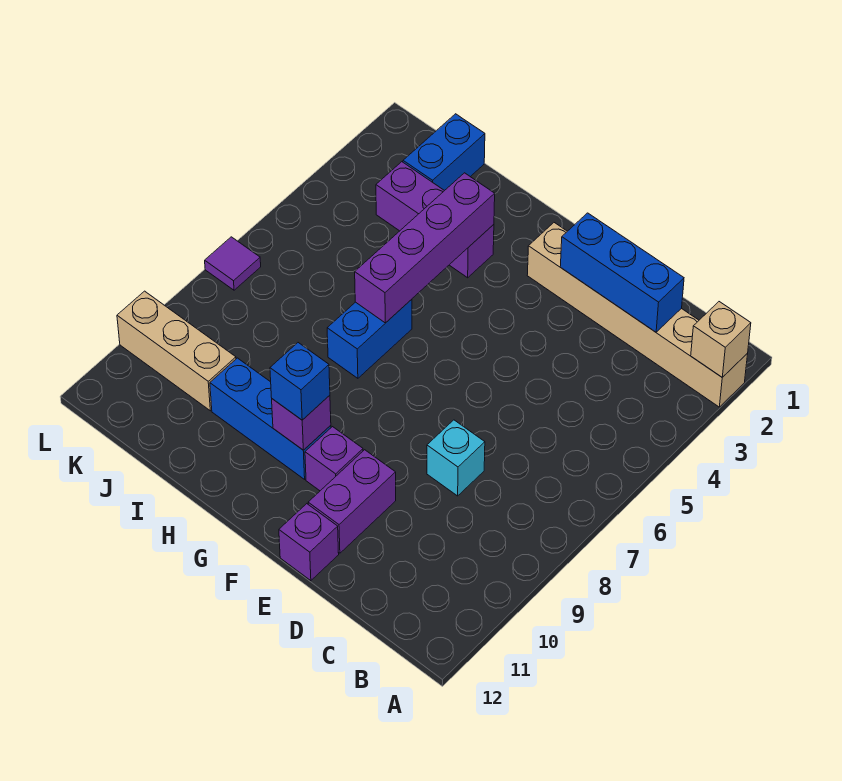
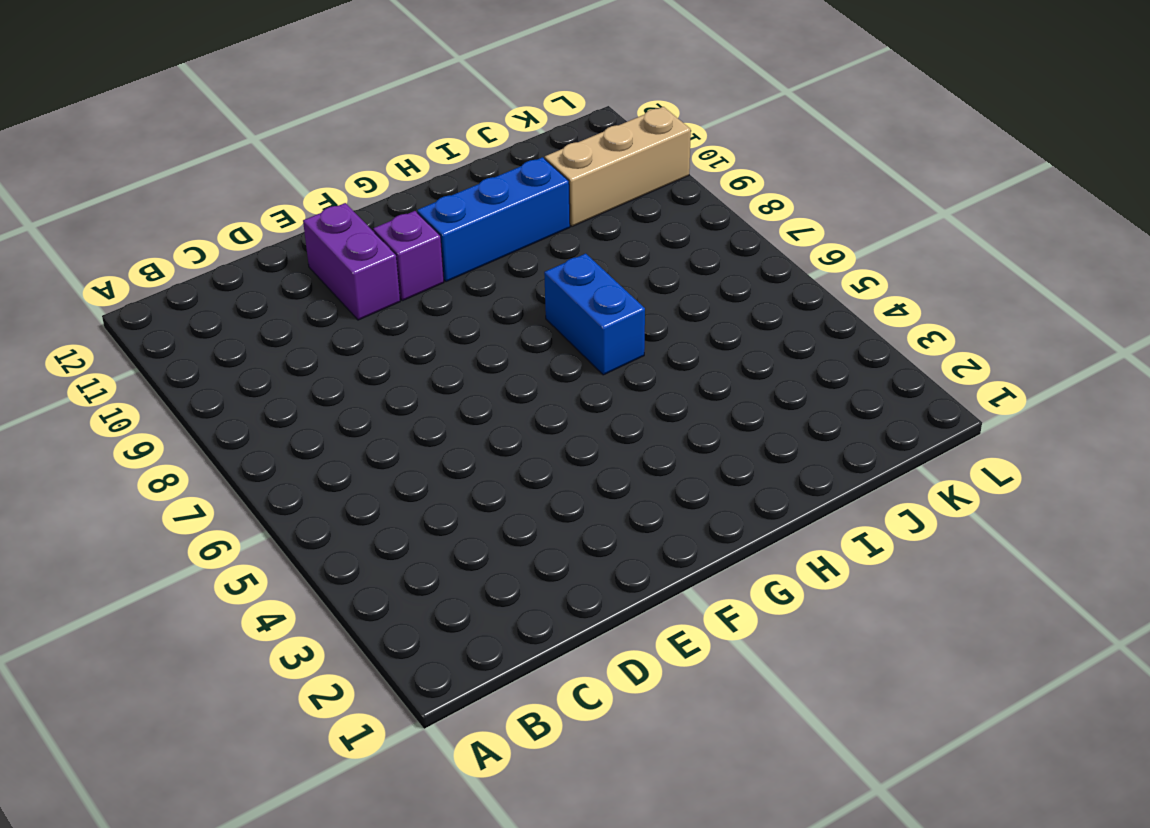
none -> tan brick A2:F2 level 1
none -> cyan brick D8 level 1
none -> purple brick E12 level 1

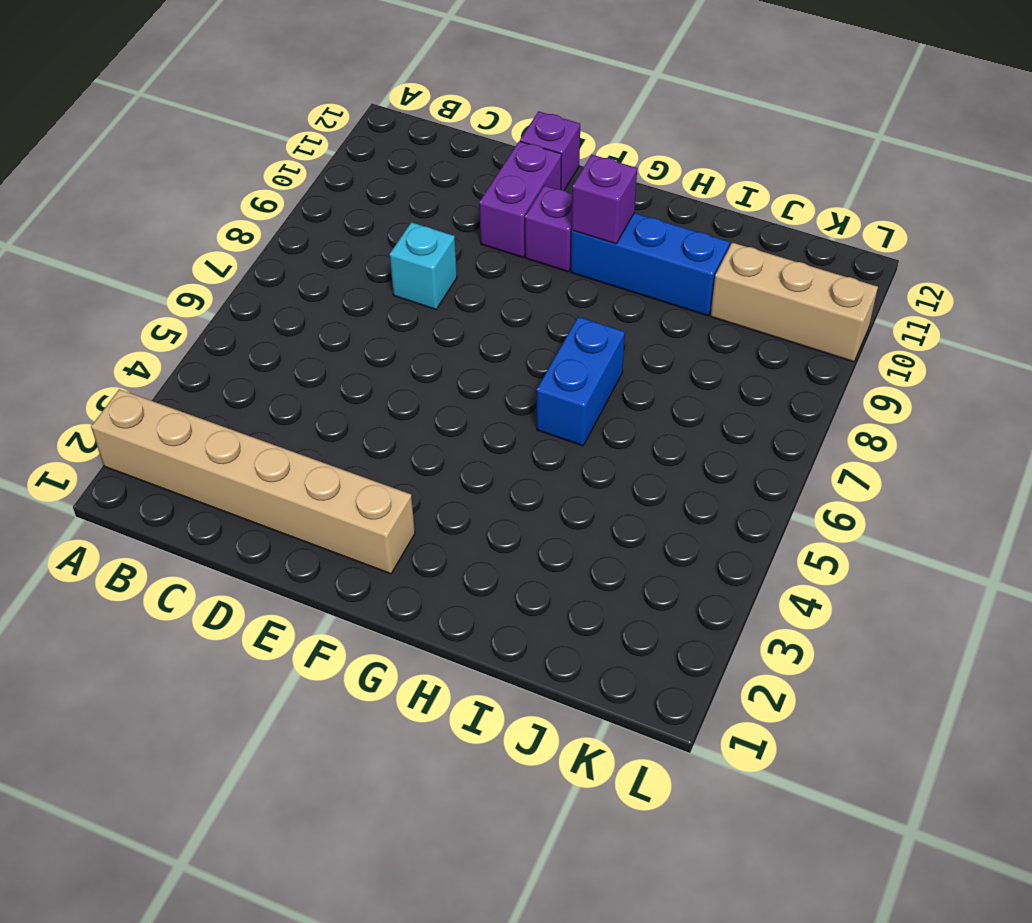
none -> purple brick H3:J3 level 1
none -> blue brick J1:J2 level 1
none -> purple tile L7 level 1

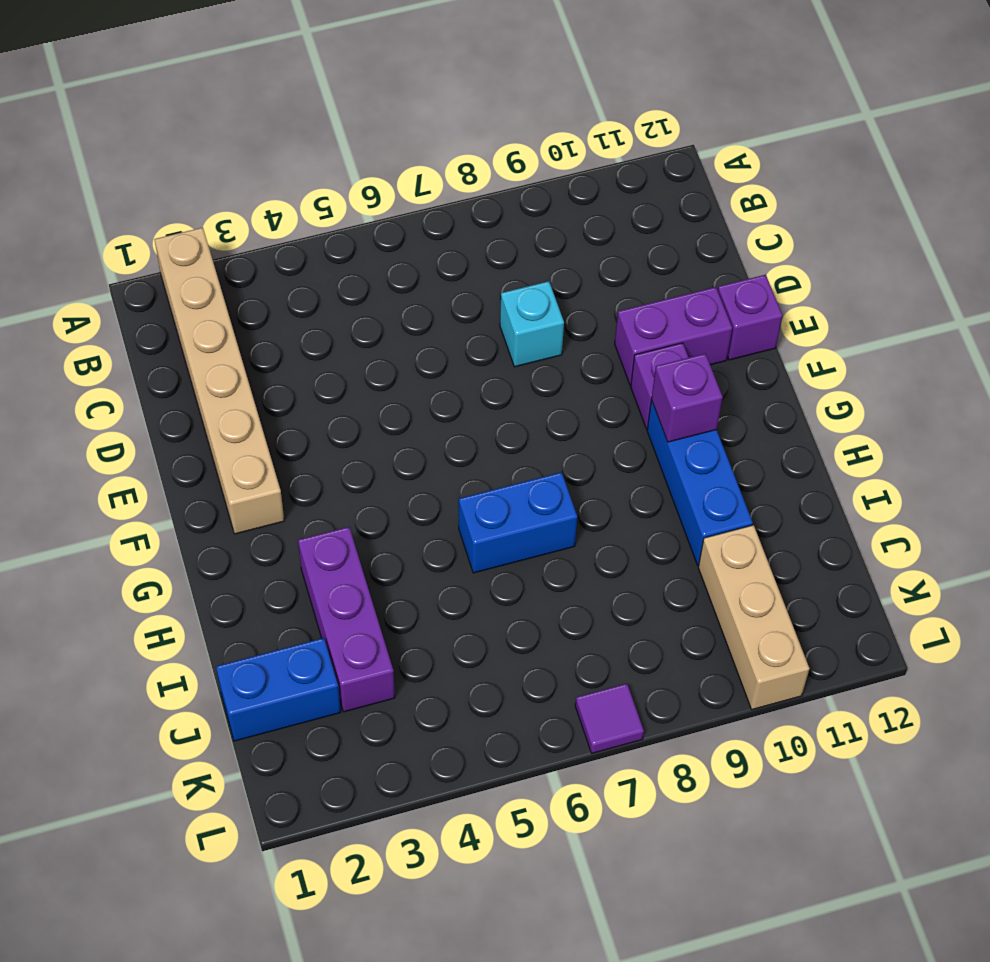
none -> tan brick A2 level 2
none -> blue brick C2:E2 level 2
none -> purple brick H3:H6 level 2

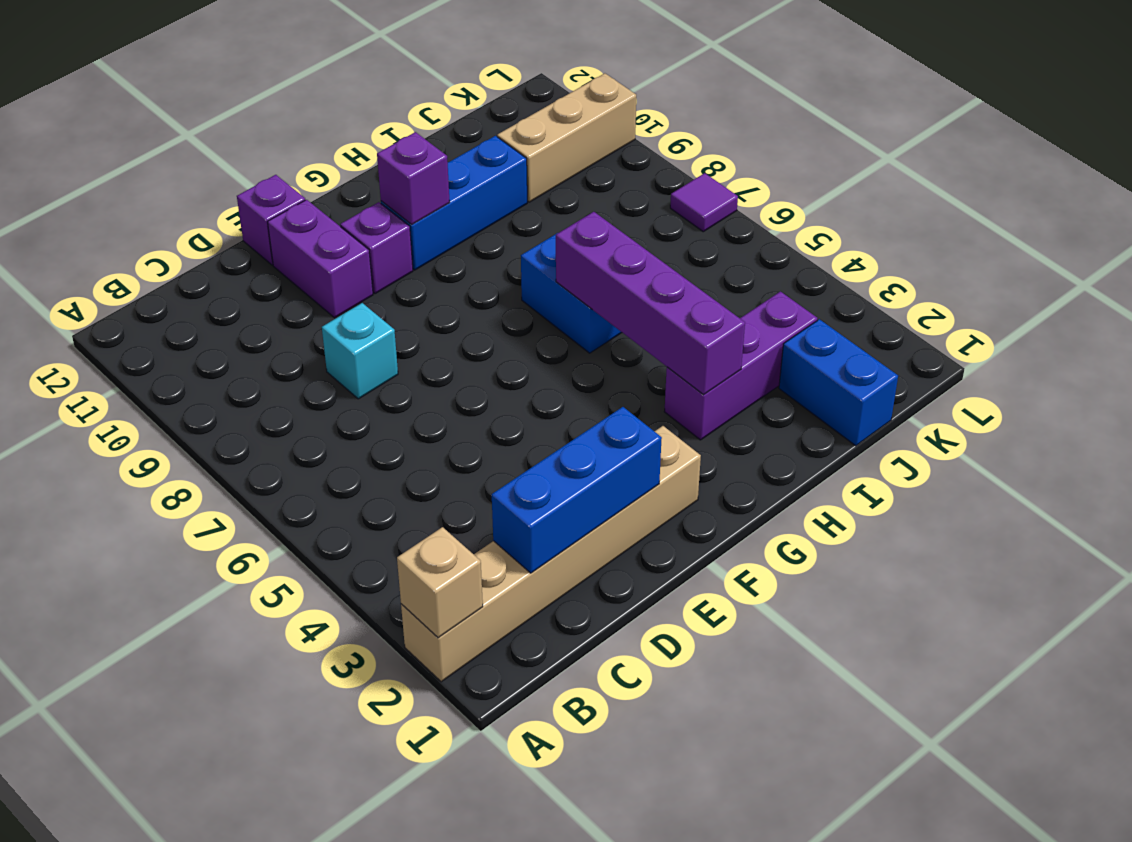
none -> blue brick G10 level 3

